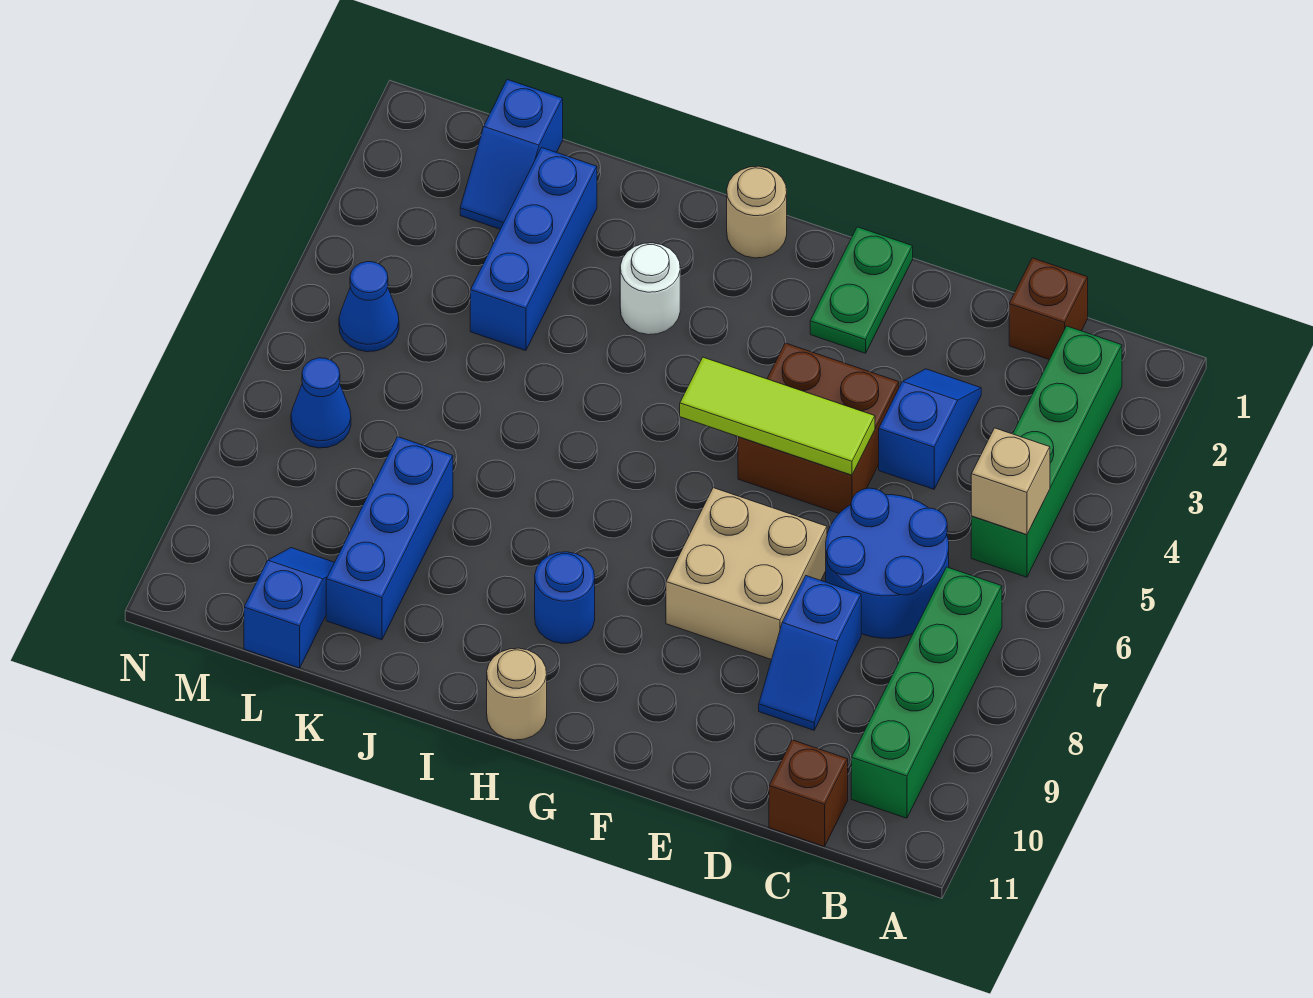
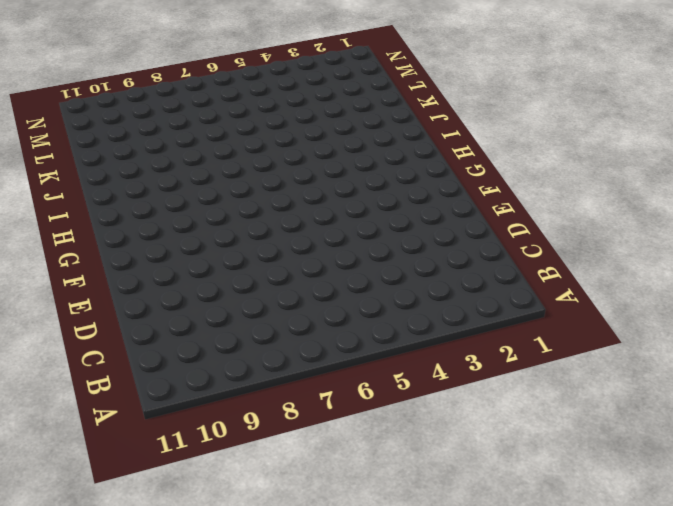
none -> green brick B2:B5 level 1
none -> green brick B7:B10 level 1
none -> brown brick C1 level 1

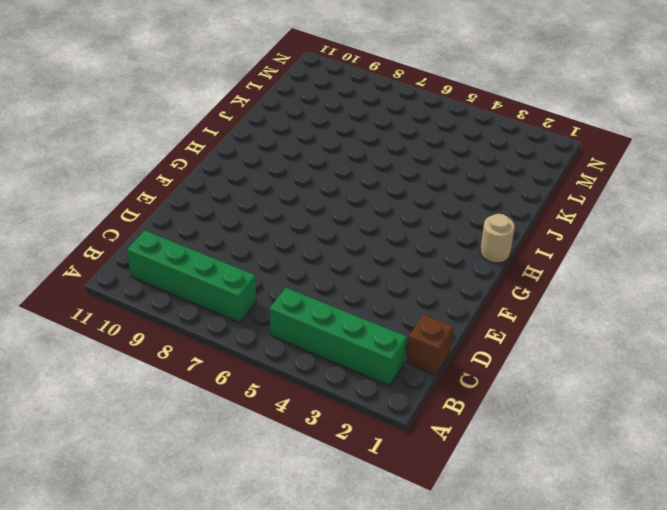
none -> blue round brick C6:D7 level 1
none -> brown brick C11 level 1
none -> blue slope D3:D4 level 1 top 4

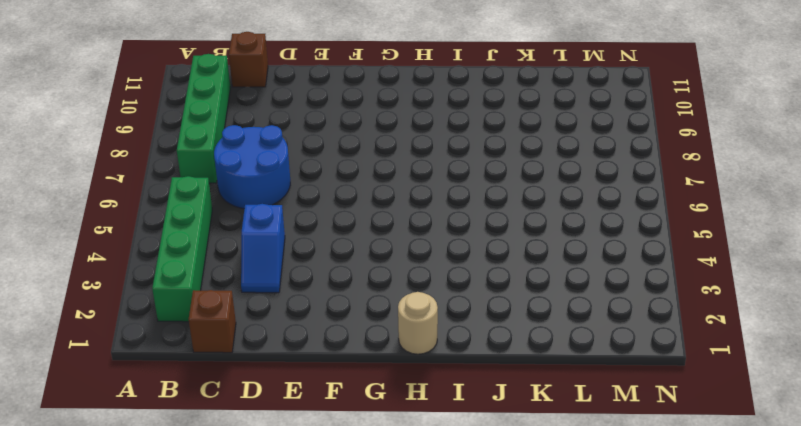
none -> blue slope D8:D9 level 1 top 8
none -> brown brick E4:F5 level 1
none -> tan brick E7:F8 level 1

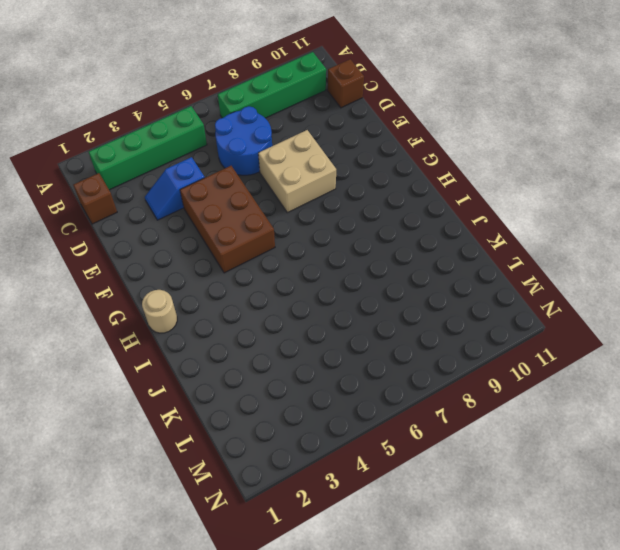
brown brick E4:G5 level 1 -> brown brick E4:F5 level 1
none -> blue slope D8:D9 level 1 top 8
none -> green plate F1:F2 level 1
none -> blue round brick H9 level 1

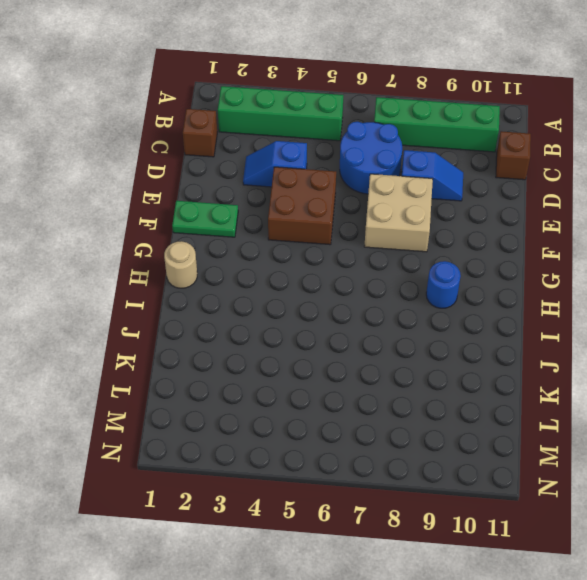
none -> tan round brick H11 level 1
none -> white round brick I3 level 1
none -> blue brick K2:K4 level 1

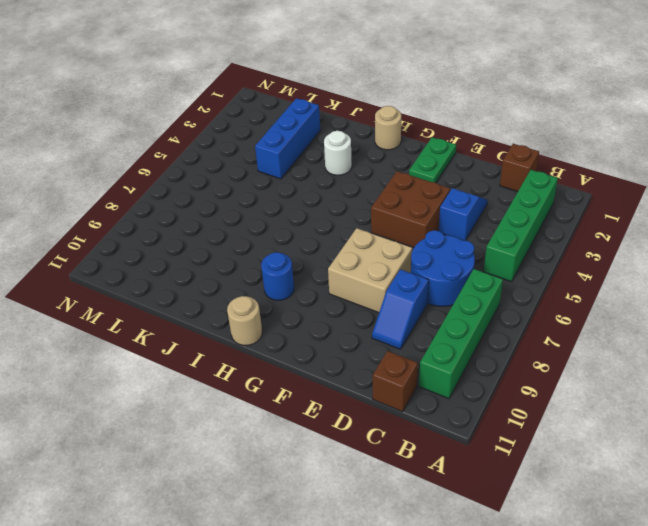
none -> blue brick K8:K10 level 1
none -> blue slope L1:L2 level 1 top 1
none -> blue slope L10:L11 level 1 top 11

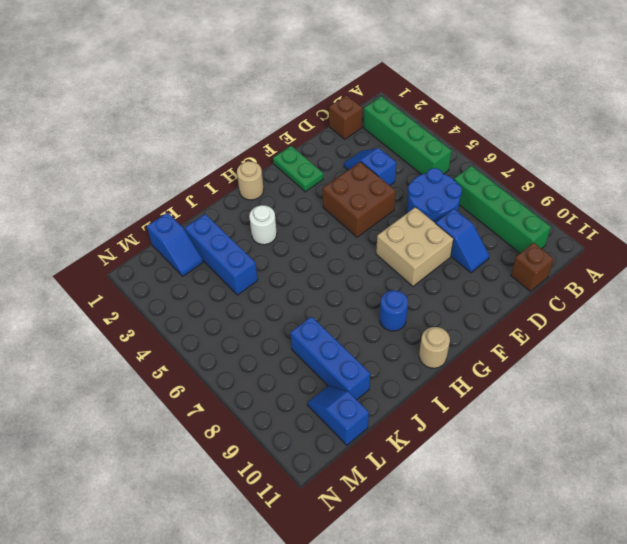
none -> blue cone M5 level 1
none -> blue cone M7 level 1
none -> tan brick B5 level 2

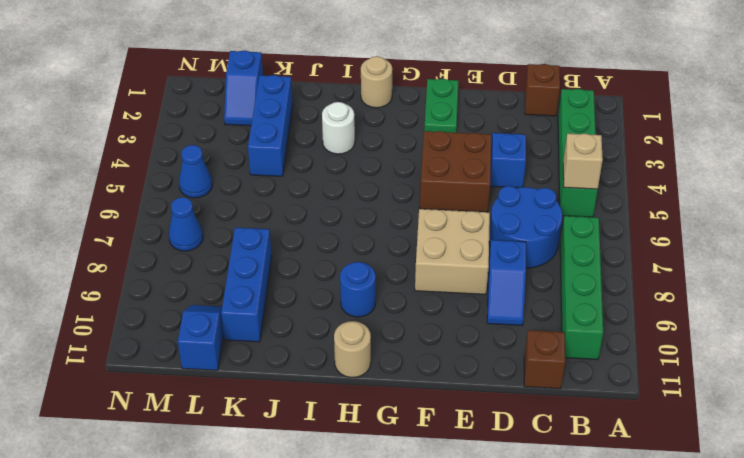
none -> lime tile E5:G5 level 2

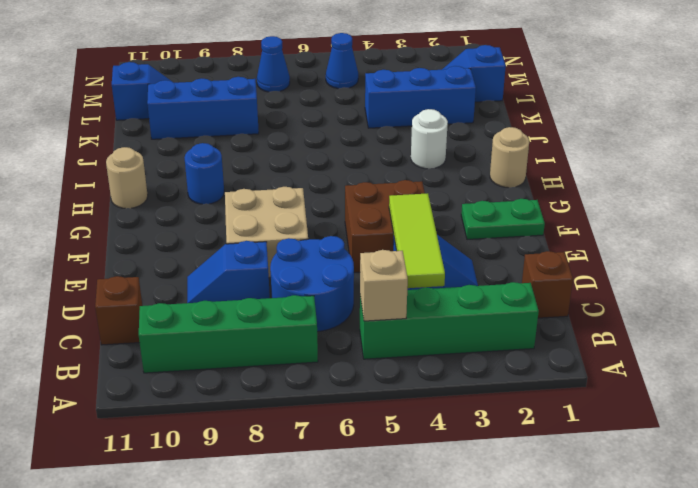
lime tile C4:E4 level 2 -> lime tile E5:G5 level 2

